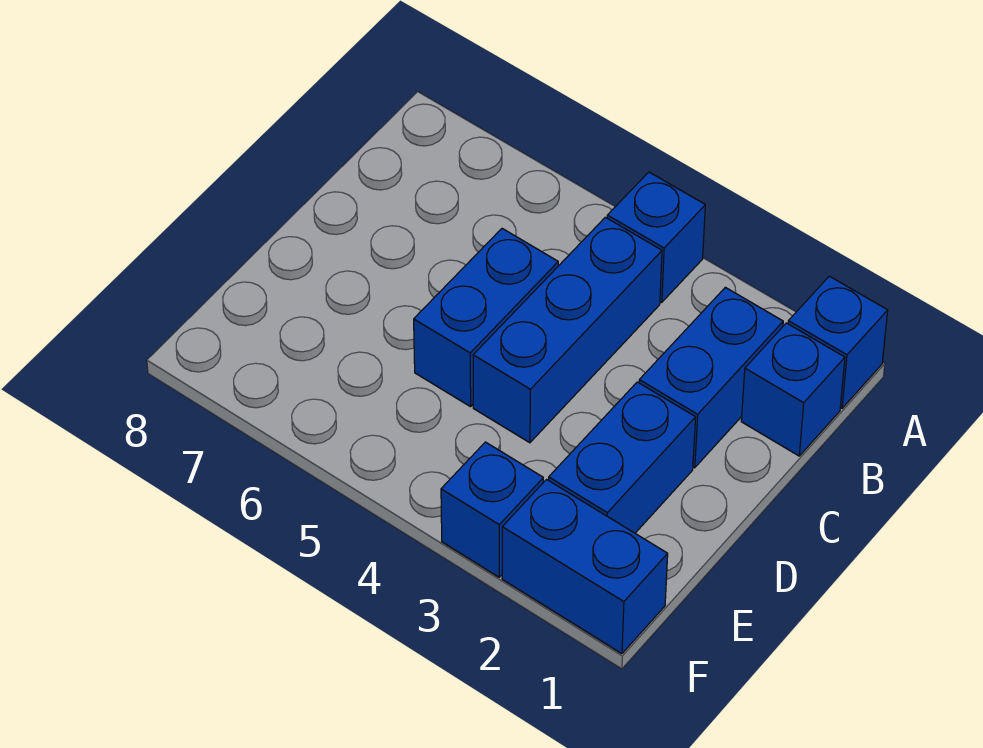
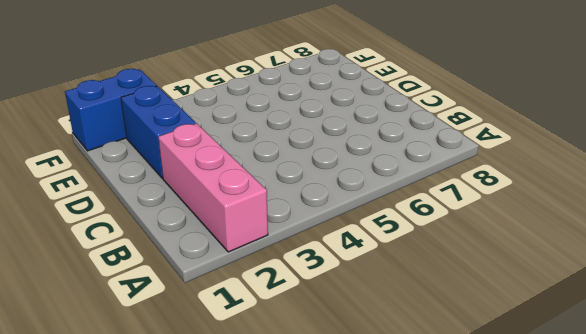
pink brick A2:C2 level 1 -> blue brick B2:C2 level 1
none -> blue brick A1 level 1
none -> blue brick A4 level 1

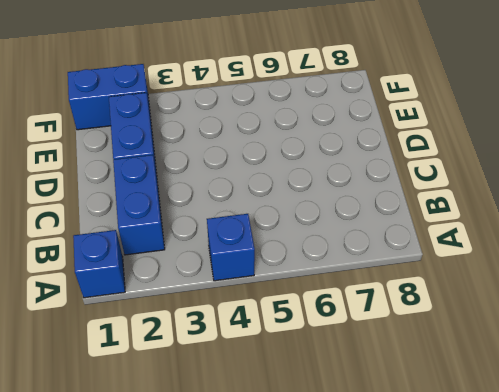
none -> blue brick B1 level 1
none -> blue brick B4:D4 level 1

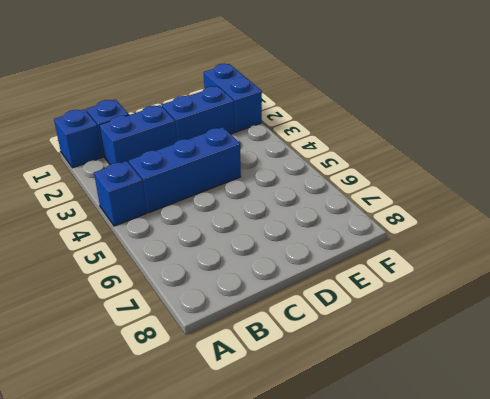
none -> blue brick C5:D5 level 1
none -> blue brick F3 level 1

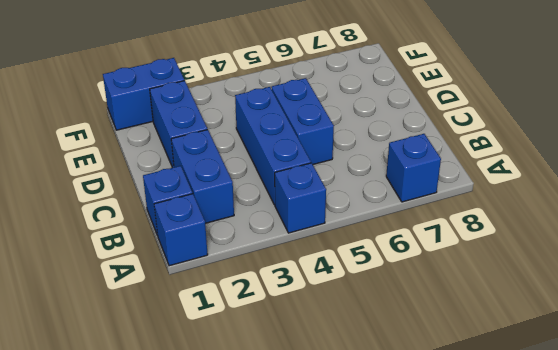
blue brick A7 level 1 -> blue brick F3 level 1

